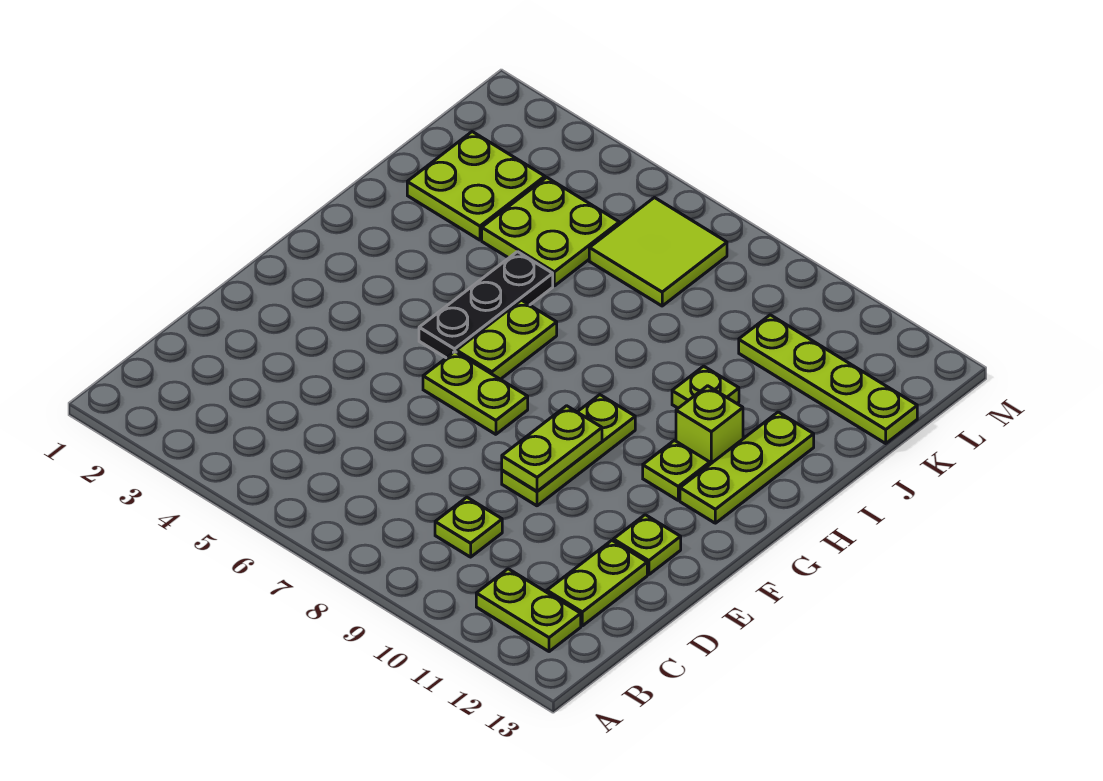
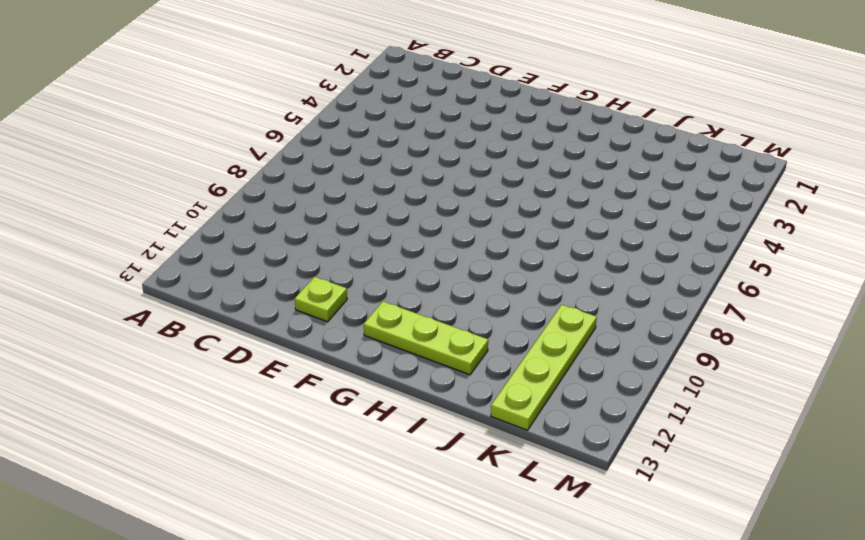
none -> lime plate B11:B12 level 1
none -> lime plate C9 level 1
none -> lime plate C12:D12 level 1

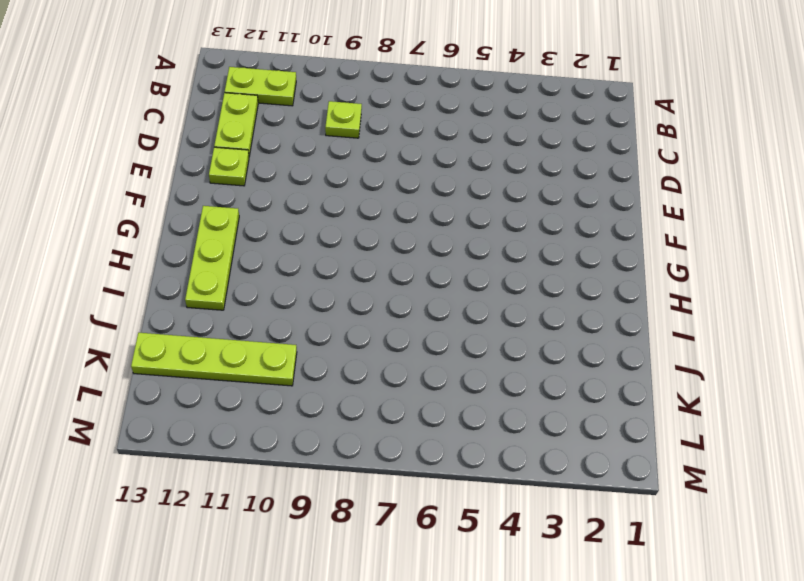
none -> lime plate E9:G9 level 1
none -> lime plate F6:F7 level 1
none -> black plate G5:I5 level 1

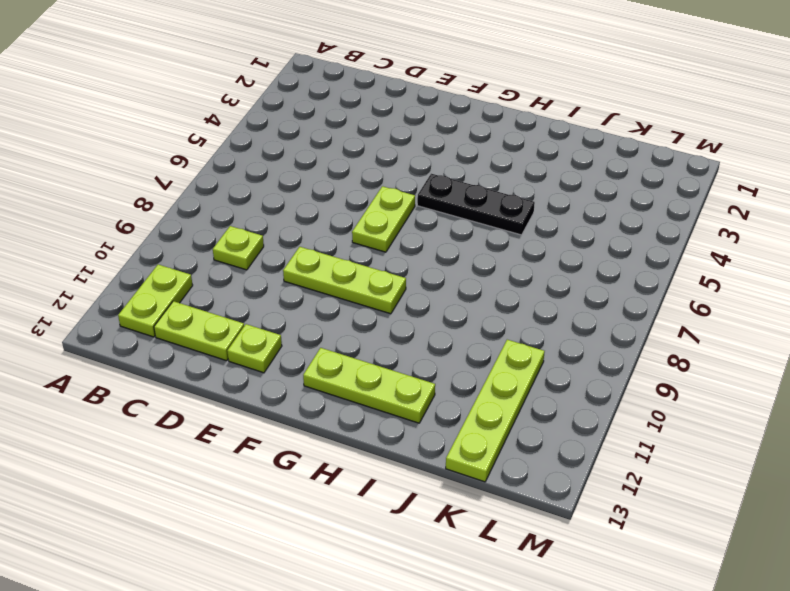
none -> lime plate G6:H6 level 1
none -> lime plate G11 level 1
none -> lime brick H11 level 1

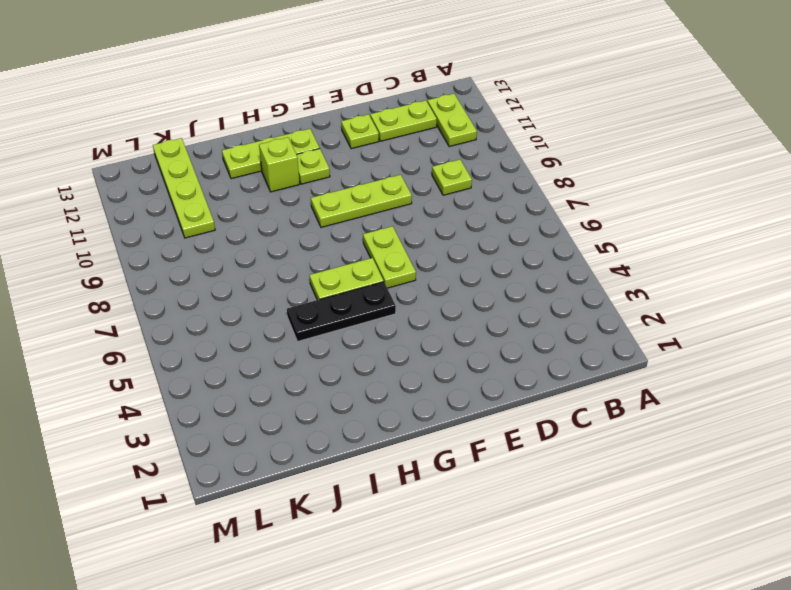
none -> lime plate I10 level 1
none -> lime plate J2:K3 level 1
none -> lime plate J4:K5 level 1

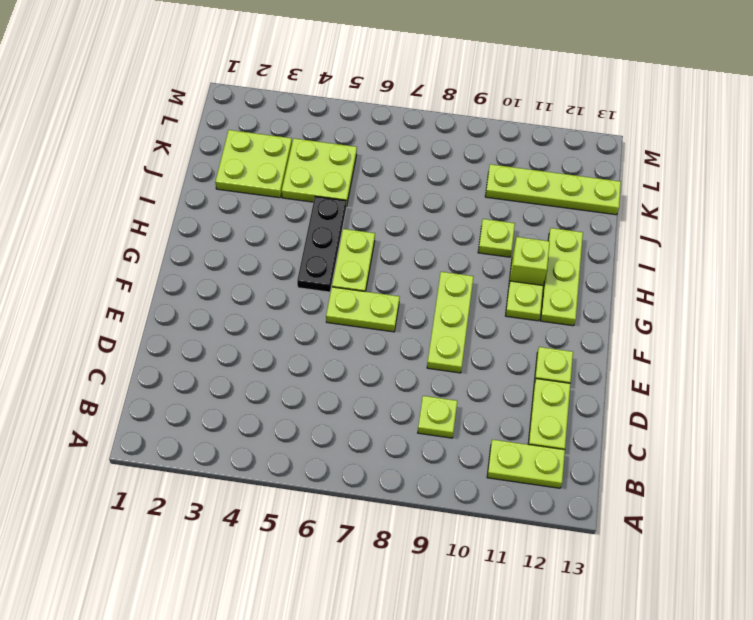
none -> lime tile K6:L7 level 1
none -> lime plate E9:F9 level 2

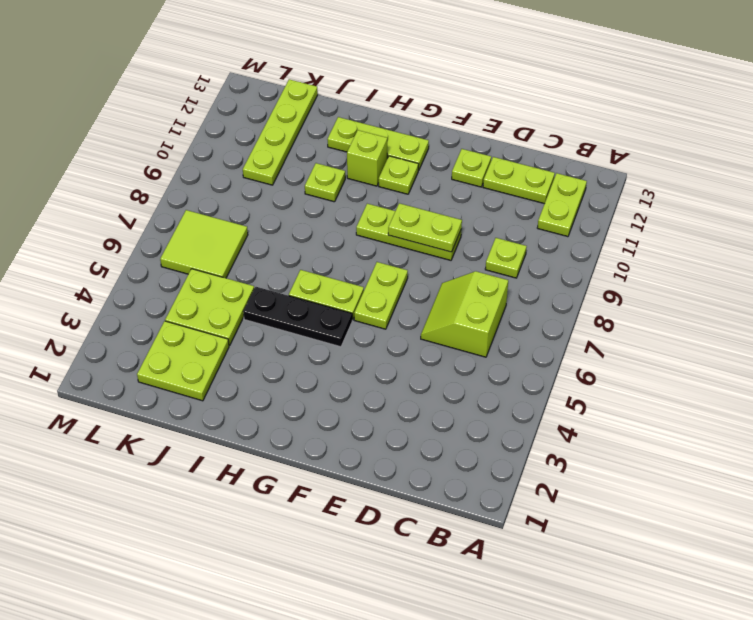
lime slope C6:D7 level 1 top C -> none

